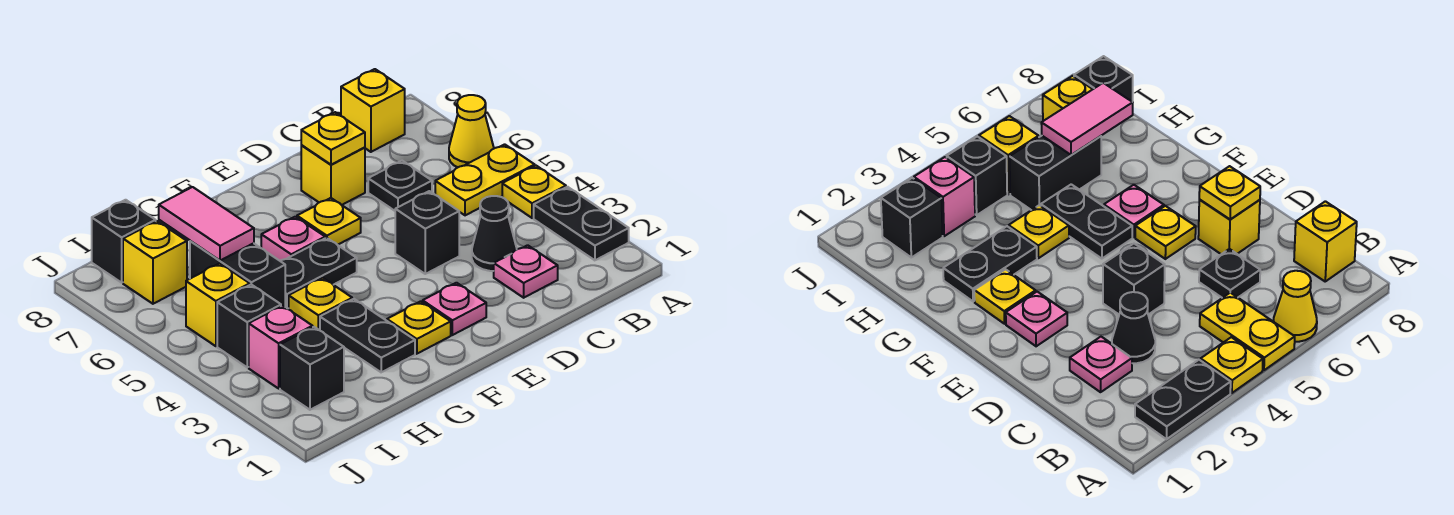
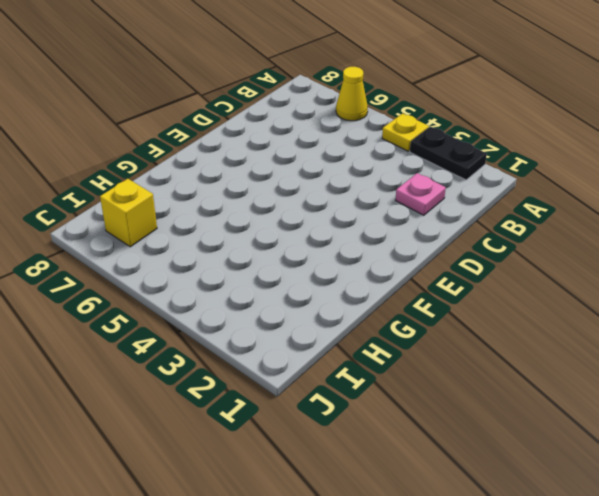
none -> yellow plate A5:B5 level 1
none -> yellow brick B8 level 1
none -> black cone C3 level 1

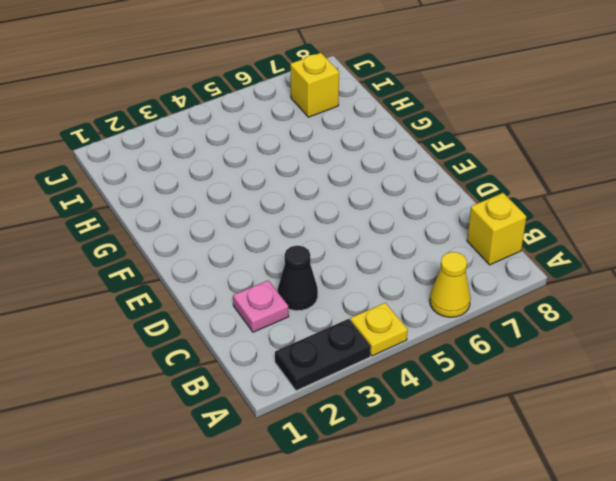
none -> yellow plate A5:B5 level 1
none -> black plate C6 level 1
none -> black brick D4 level 1

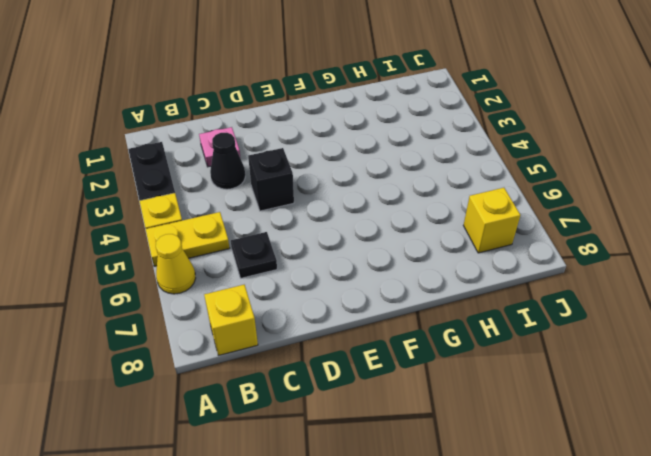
none -> yellow brick D7 level 1
none -> pink plate E2 level 1
none -> yellow plate E6 level 1

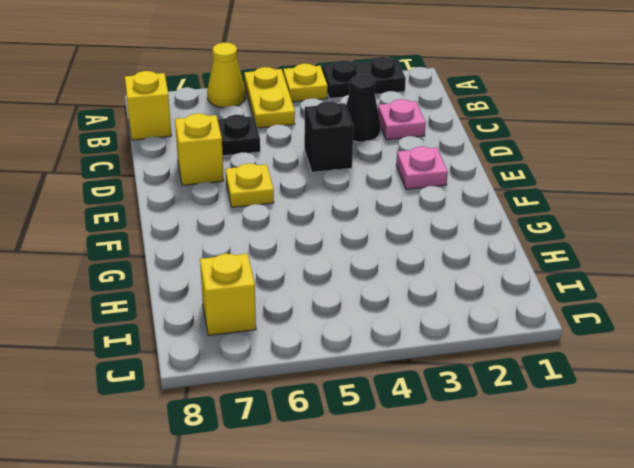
none -> yellow plate F2 level 1
none -> black plate F5:G5 level 1
none -> pink plate F6 level 1

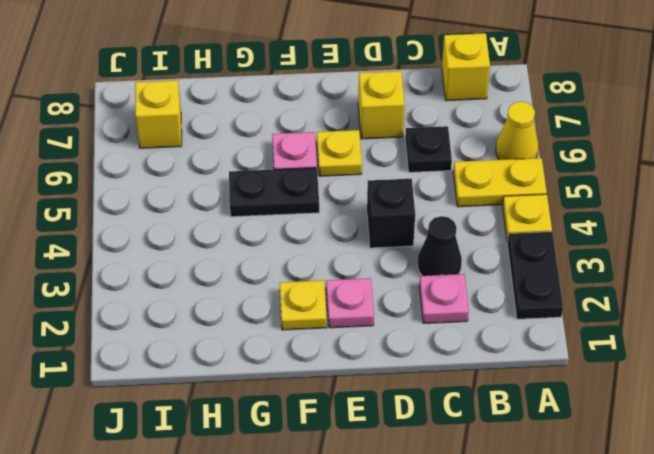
none -> black plate G2:G3 level 1
none -> yellow plate G4 level 1
none -> black brick H5:H6 level 1

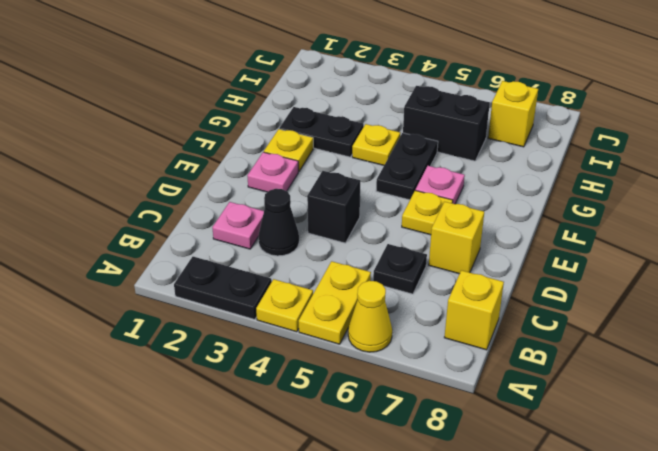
none -> black brick I2 level 1
none -> pink brick I3 level 1
none -> black brick I4 level 1

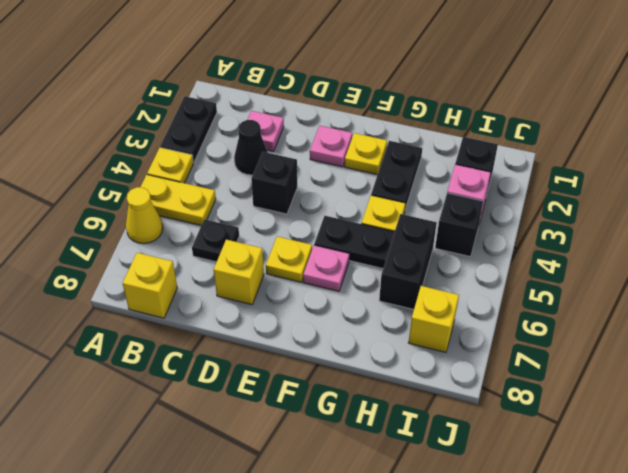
none -> yellow brick I5 level 1
none -> black brick I8 level 1
none -> yellow plate D7 level 2

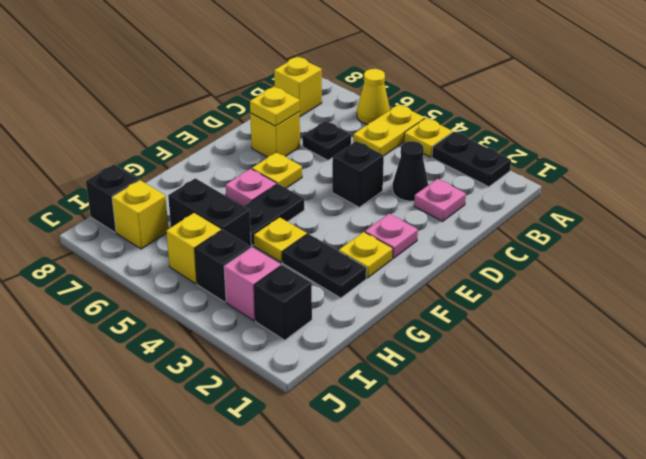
none -> pink tile H6:H7 level 2

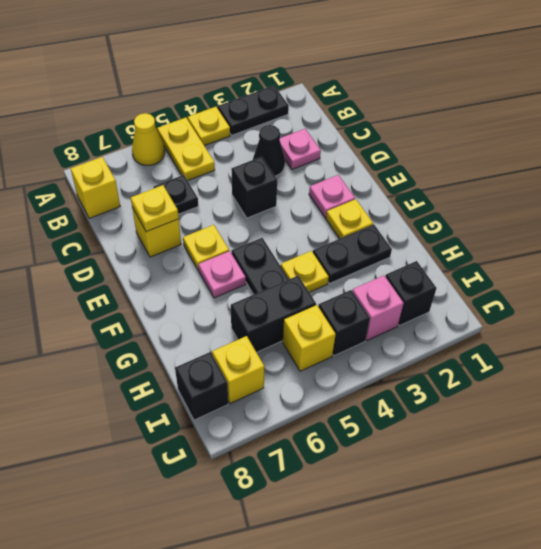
none -> pink tile H6:H7 level 2

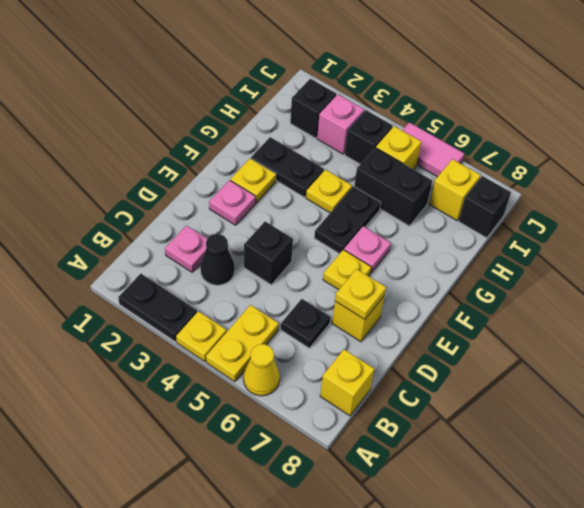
pink tile J5:J6 level 1 -> pink tile H6:H7 level 2

